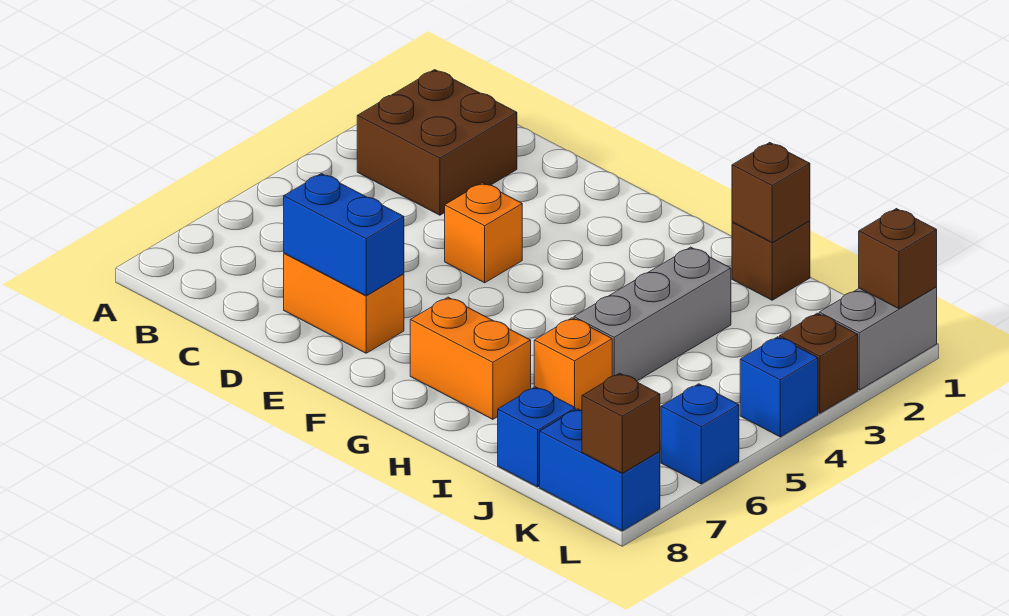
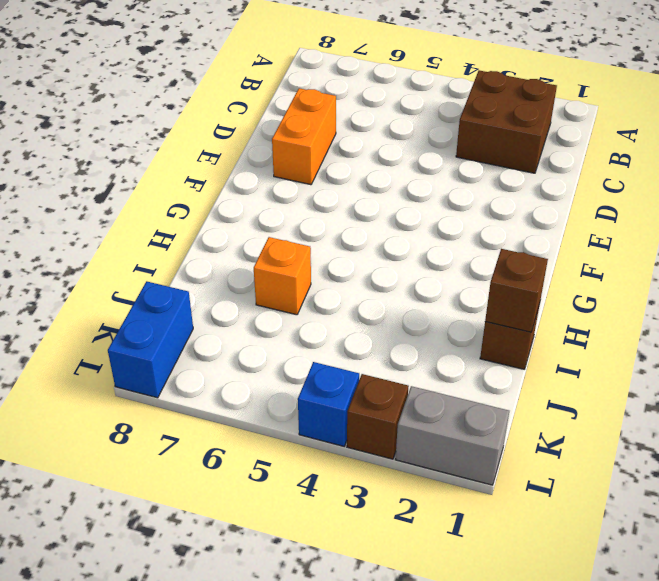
none -> orange brick E4 level 1
none -> orange brick G7:H7 level 1
none -> grey brick I3:I5 level 1

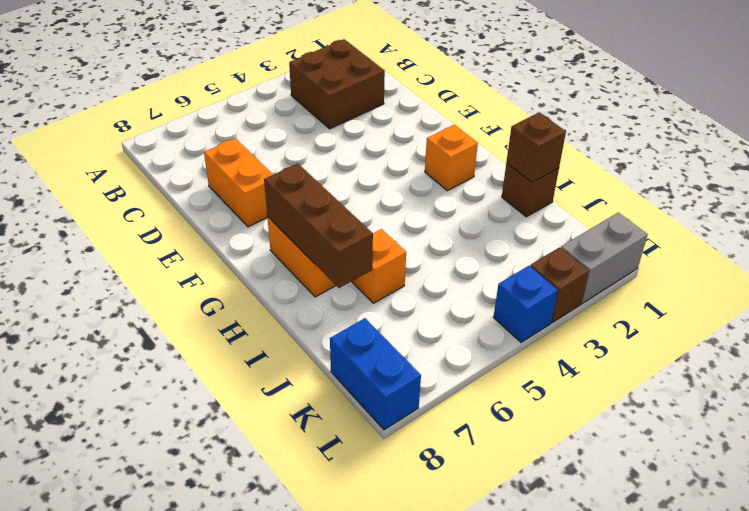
orange brick G2 level 1 -> orange brick E4 level 1
brown brick G7:I7 level 2 -> none
none -> grey brick I3:I5 level 1
none -> blue brick J8 level 1
none -> blue brick L6 level 1

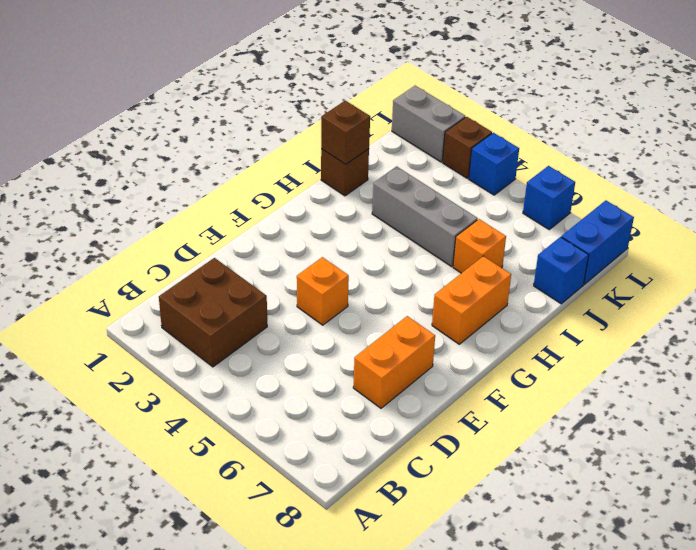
none -> blue brick D7:E7 level 2
none -> brown brick L1 level 2
none -> brown brick L8 level 2

